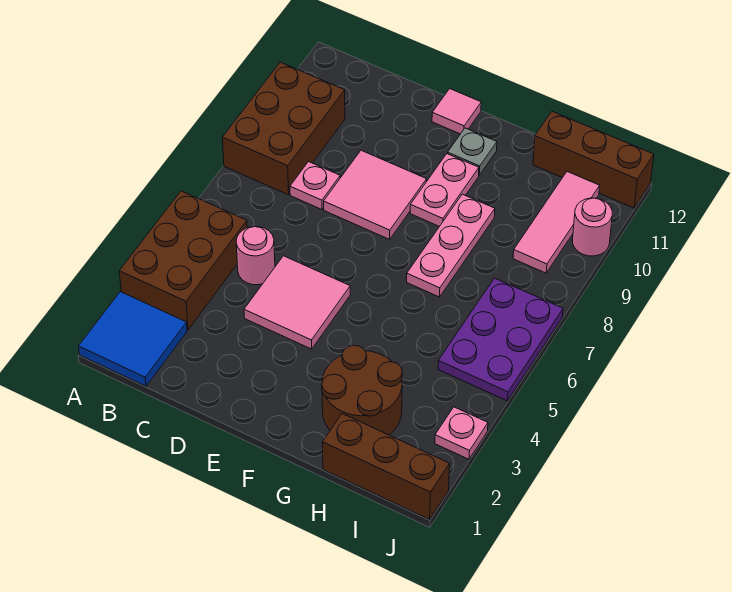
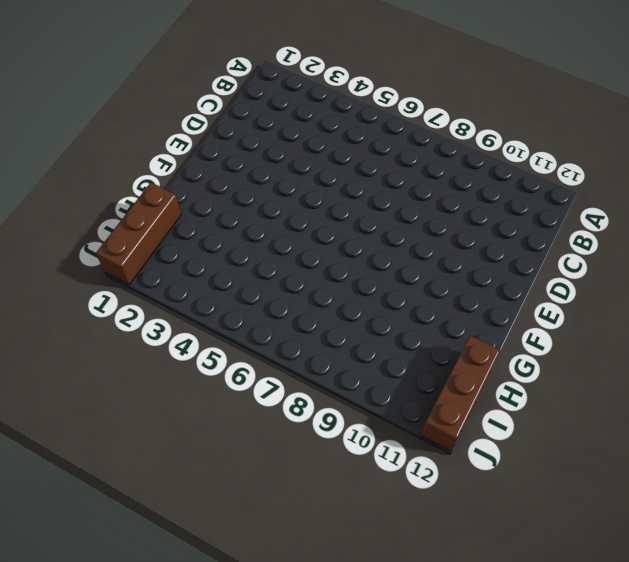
none -> blue tile A1:B2 level 1
none -> brown brick A3:B5 level 1
none -> brown brick A8:B10 level 1

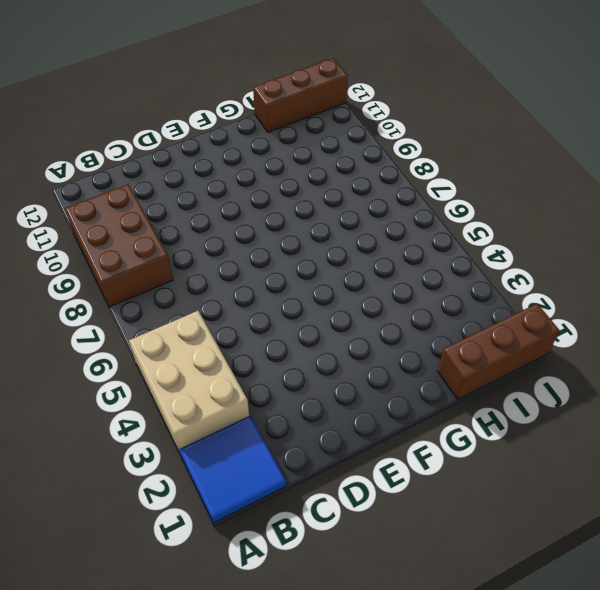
tan brick A3:B5 level 1 -> brown brick A3:B5 level 1
none -> pink round brick C5 level 1
none -> pink plate C8 level 1
none -> pink tile D4:E5 level 1

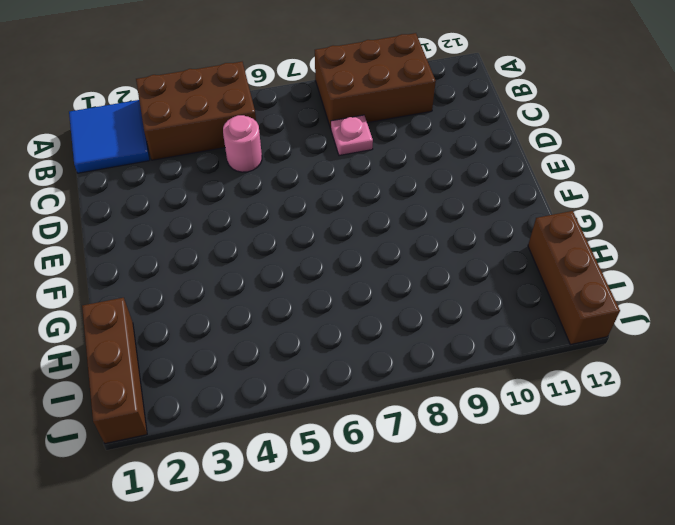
none -> pink tile D4:E5 level 1
none -> pink tile D8:E9 level 1
none -> pink tile E12 level 1

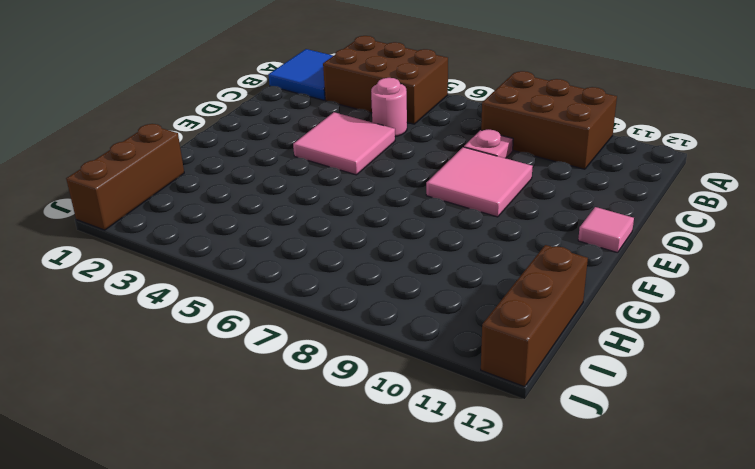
none -> pink plate F9:F10 level 1
none -> grey plate F11 level 1
none -> brown round brick G2:H3 level 1

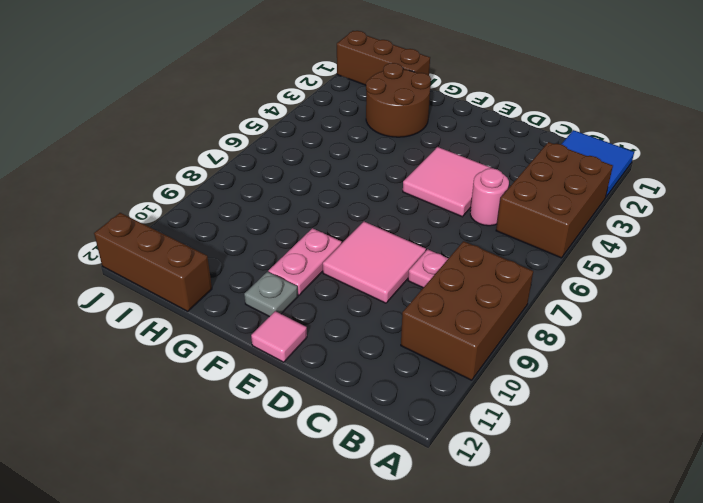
none -> pink plate G7:G9 level 1
none -> purple plate I5:J7 level 1
none -> pink tile I9:I11 level 1

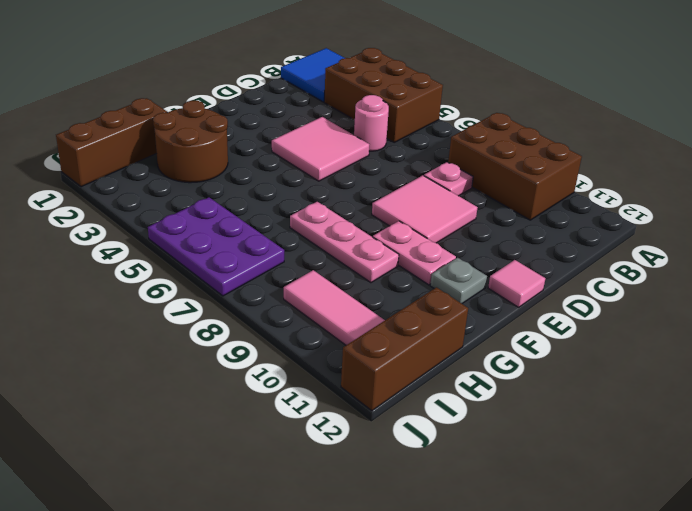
none -> pink plate J3 level 1
none -> pink round brick J10 level 1

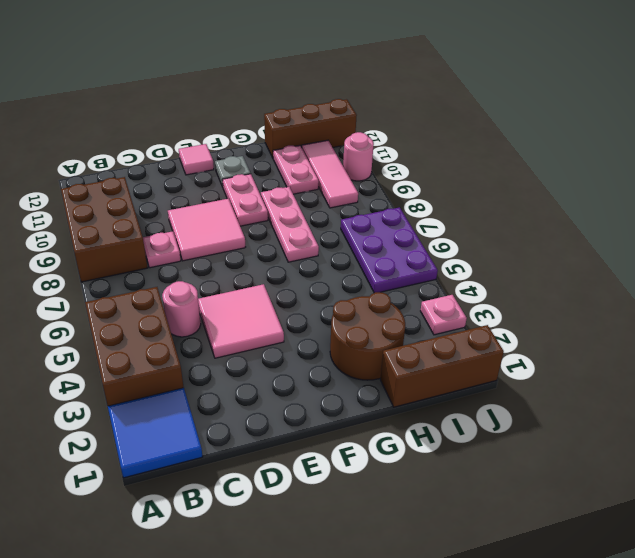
pink plate H10:H11 level 1 -> none

